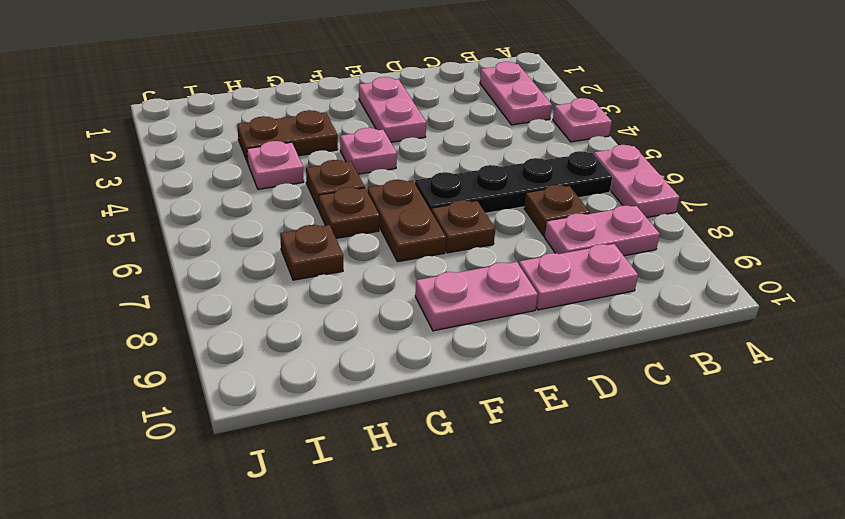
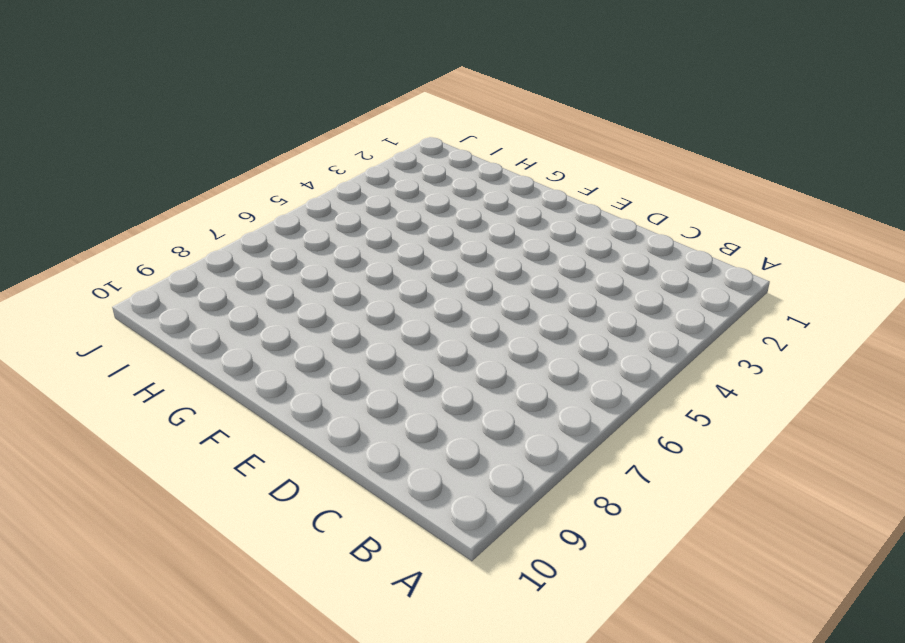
none -> pink plate A4 level 1
none -> pink plate A6:A7 level 1
none -> pink plate B2:B3 level 1

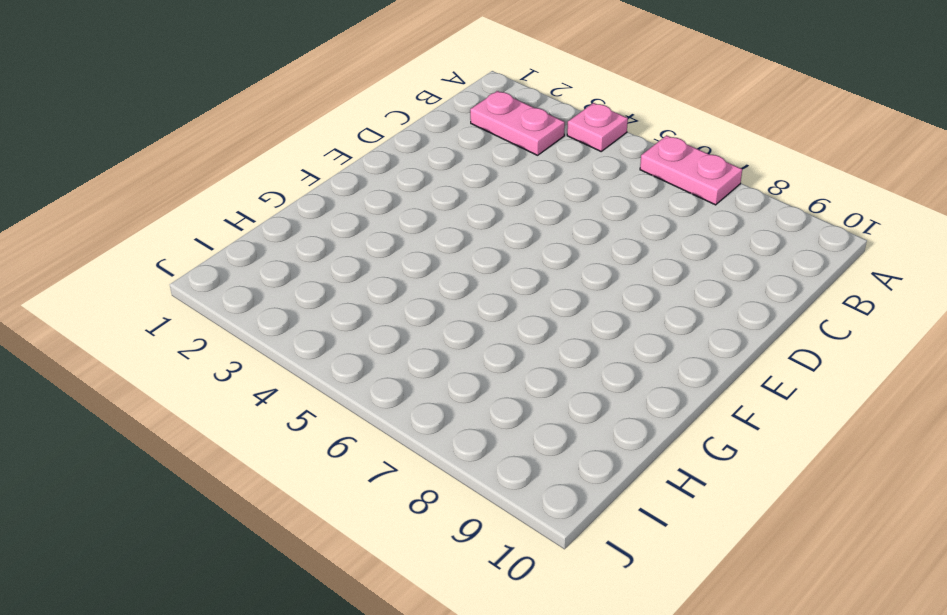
none -> black plate B6:E6 level 1
none -> pink plate B8:C8 level 1
none -> brown plate C7 level 1

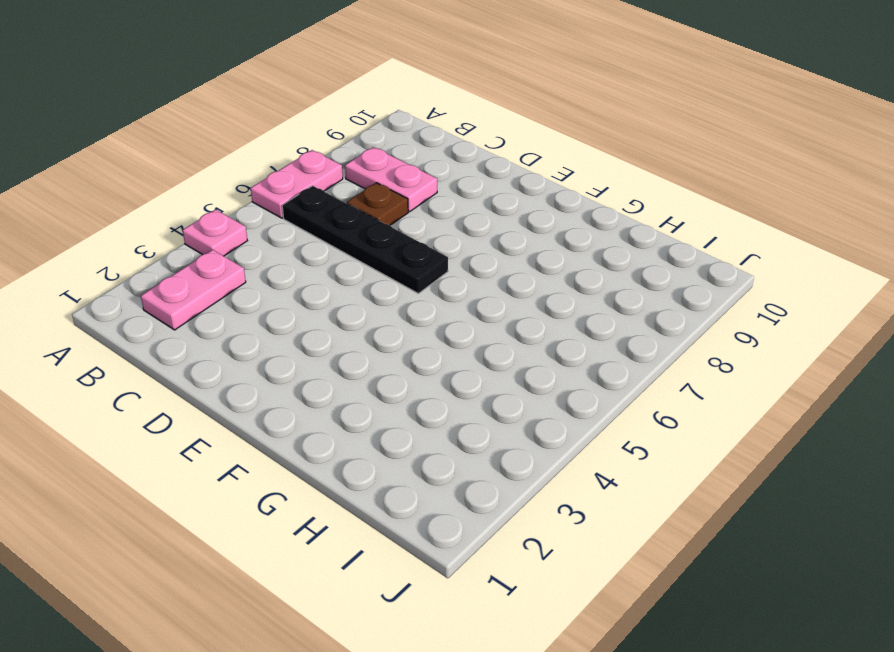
none -> pink plate C9:D9 level 1
none -> pink plate E2:E3 level 1
none -> brown plate E7 level 1

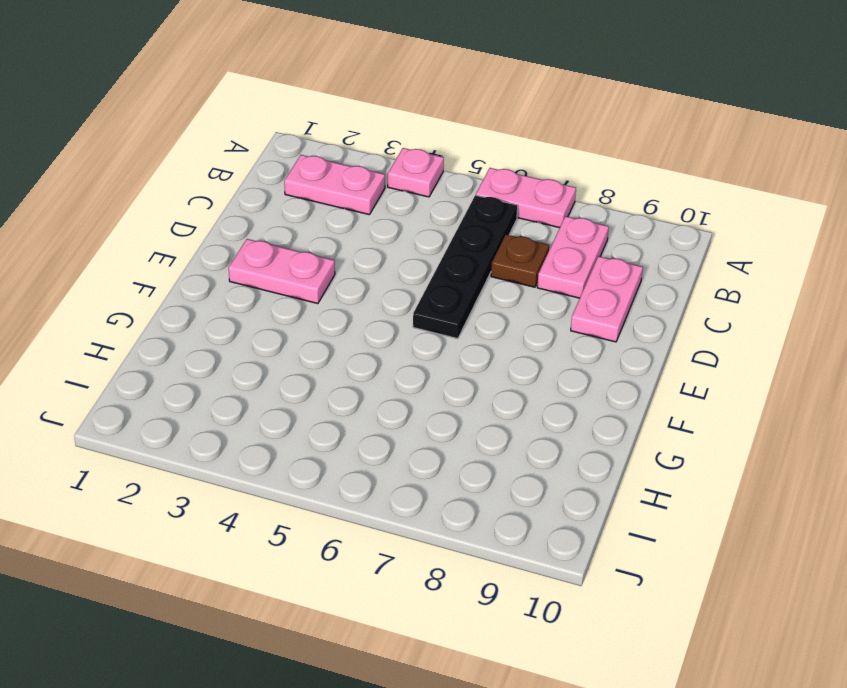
none -> brown plate E7 level 1
none -> pink plate E9:F9 level 1
none -> pink plate F4 level 1

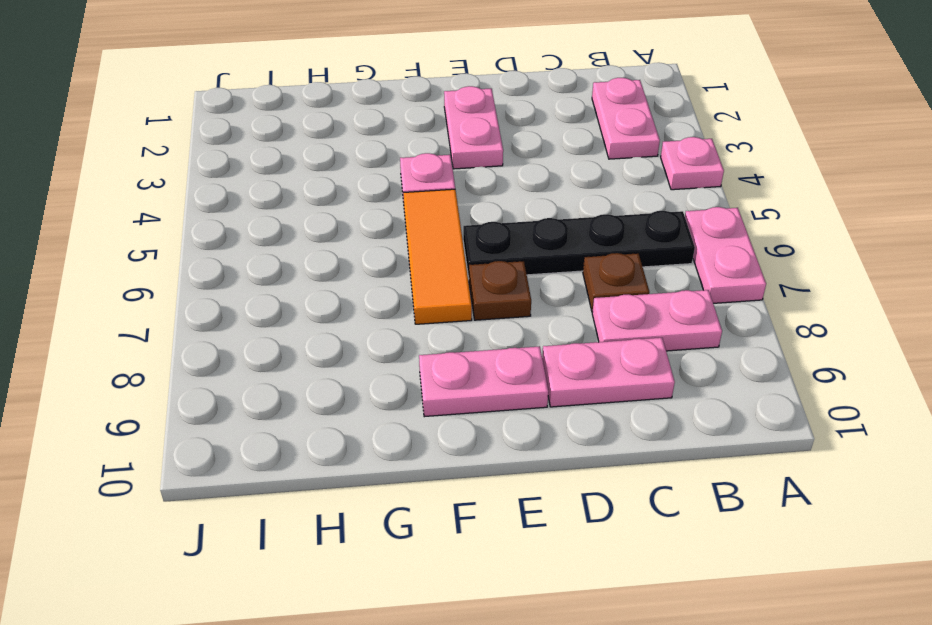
orange tile F5:F7 level 1 -> brown plate F6:F7 level 1
none -> brown plate G3:H3 level 1
none -> brown plate G5 level 1
none -> brown plate G6 level 1

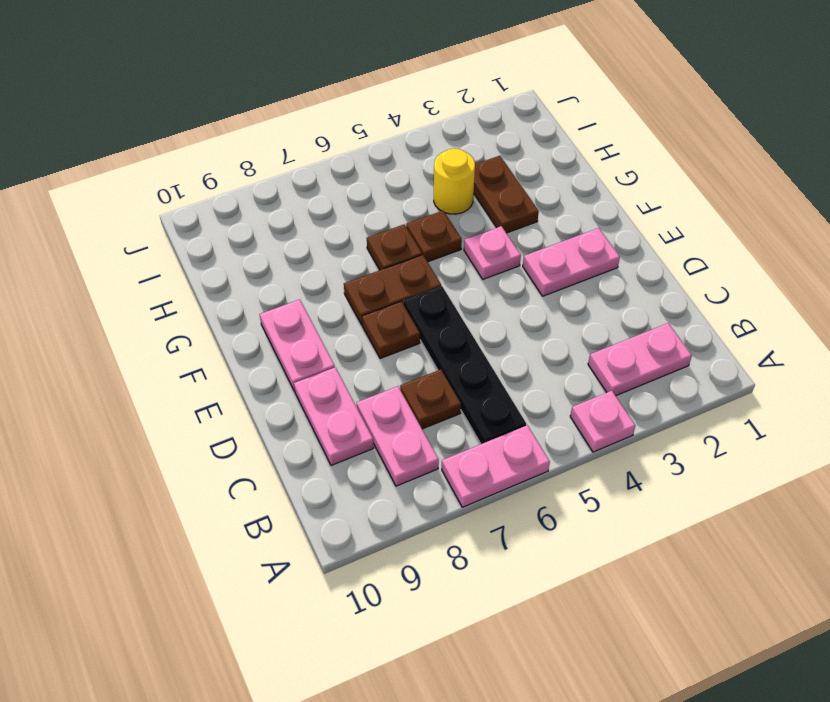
yellow round brick H4 level 1 -> pink plate H4 level 1
none -> brown plate H7 level 1

